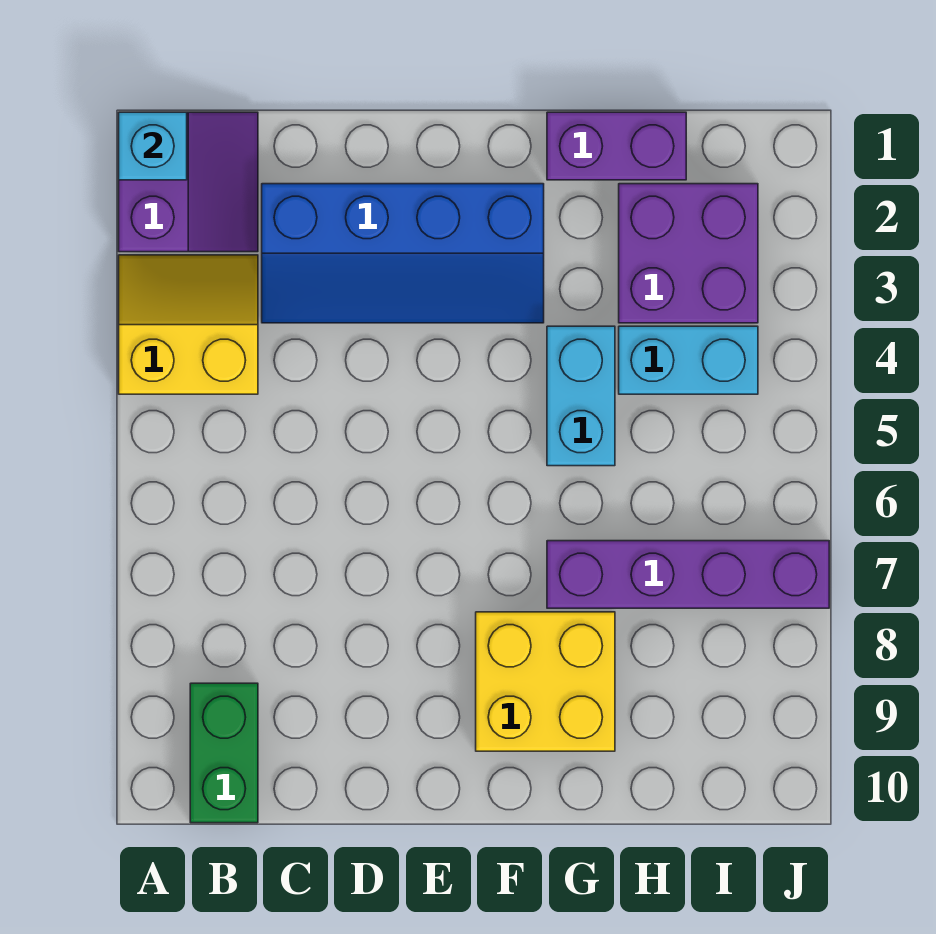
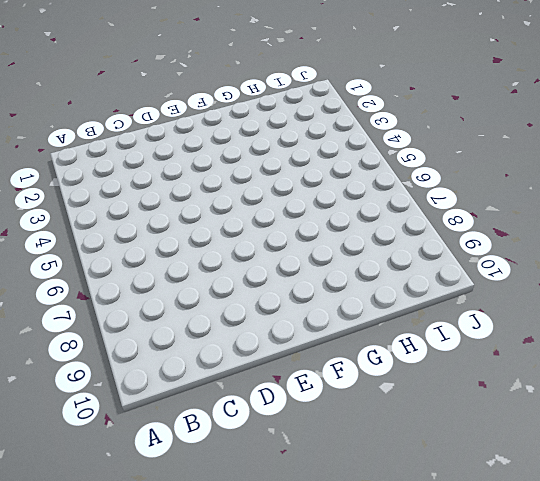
none -> purple slope A1:B2 level 1 top A
none -> yellow slope A3:B4 level 1 top 4

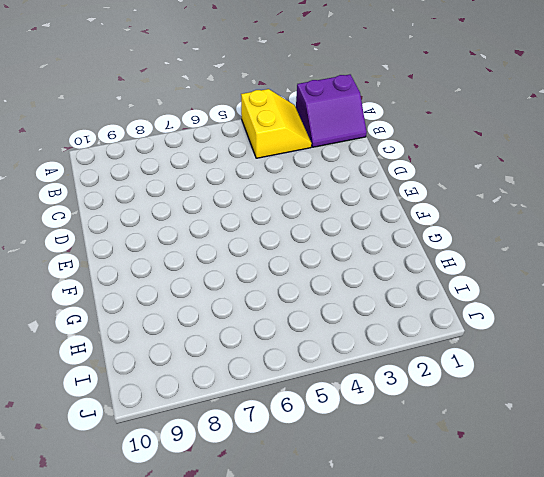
none -> green brick B9:B10 level 1
none -> blue slope C2:F3 level 1 top 2

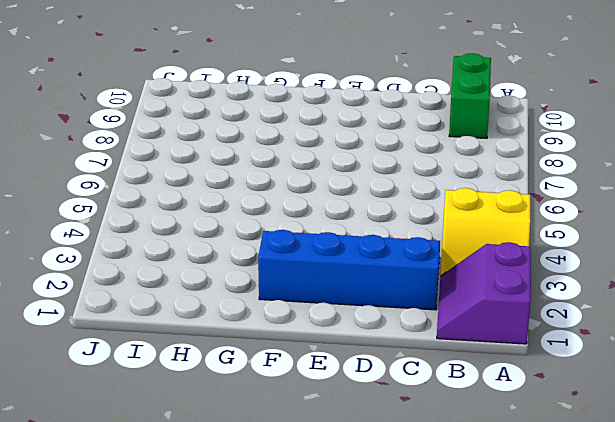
none -> yellow brick F8:G9 level 1
none -> purple brick G1:H1 level 1

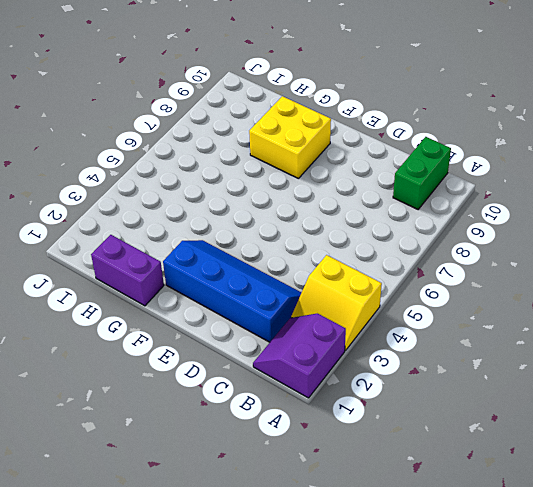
none -> cyan brick G4:G5 level 1
none -> purple brick G7:J7 level 1

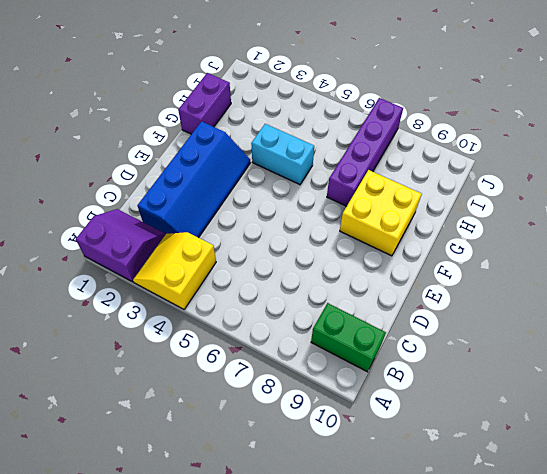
none -> purple brick H2:I3 level 1
none -> cyan brick H4:I4 level 1

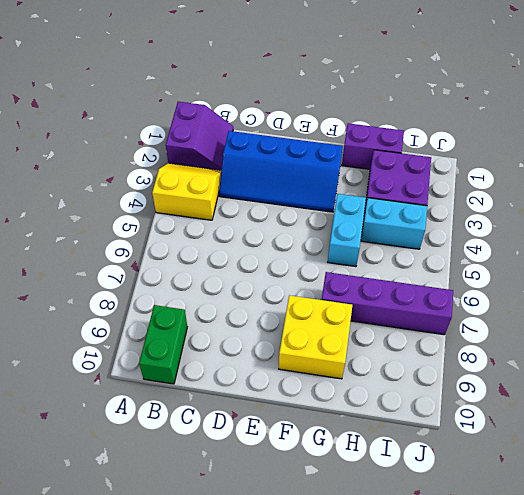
none -> cyan brick A1 level 2

